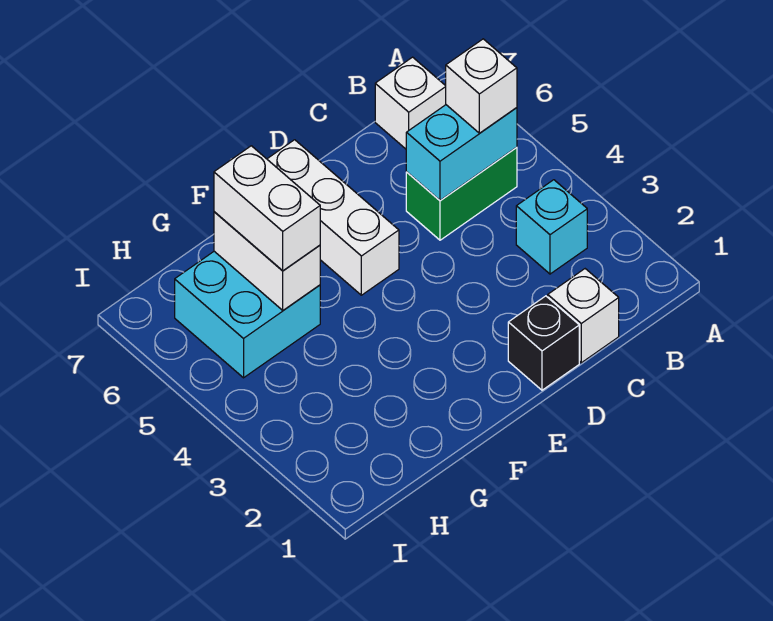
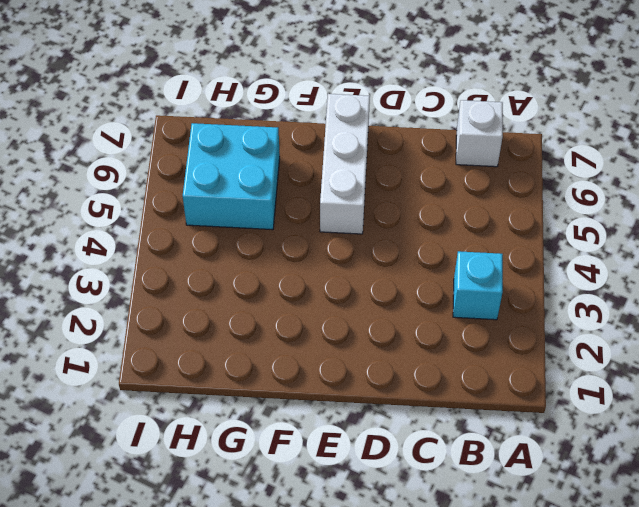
none -> green brick B5:C5 level 1
none -> white brick C1 level 1

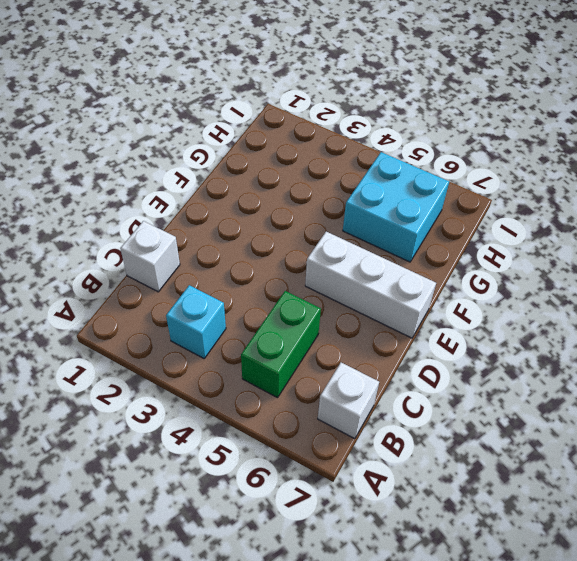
none -> black brick D1 level 1
none -> cyan brick B5:C5 level 2

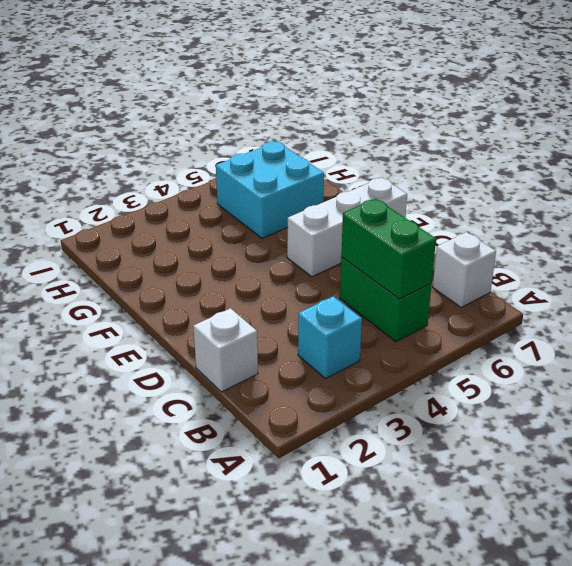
green brick B5:C5 level 2 -> cyan brick B5:C5 level 2
none -> black brick D1 level 1
none -> white brick G5:G6 level 2

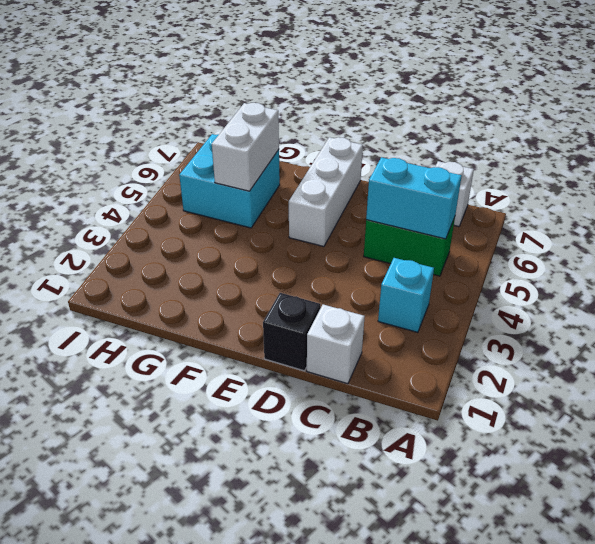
none -> white brick B5 level 3
none -> white brick G5:G6 level 3

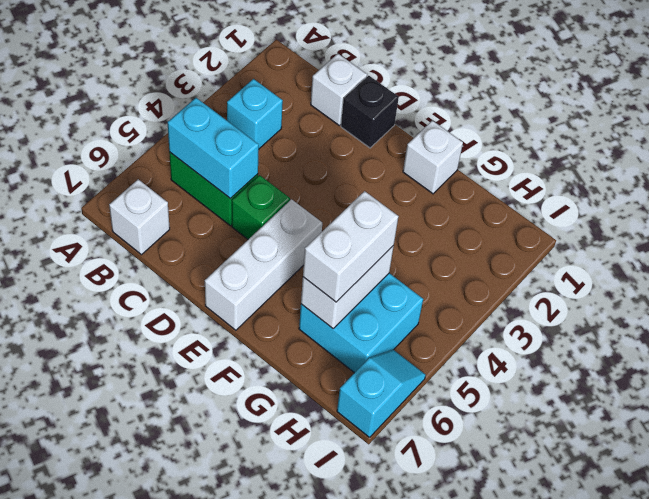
green brick D5 level 1 -> none
white brick F1 level 1 -> white brick B5 level 3
cyan slope I6:I7 level 1 top 7 -> none

